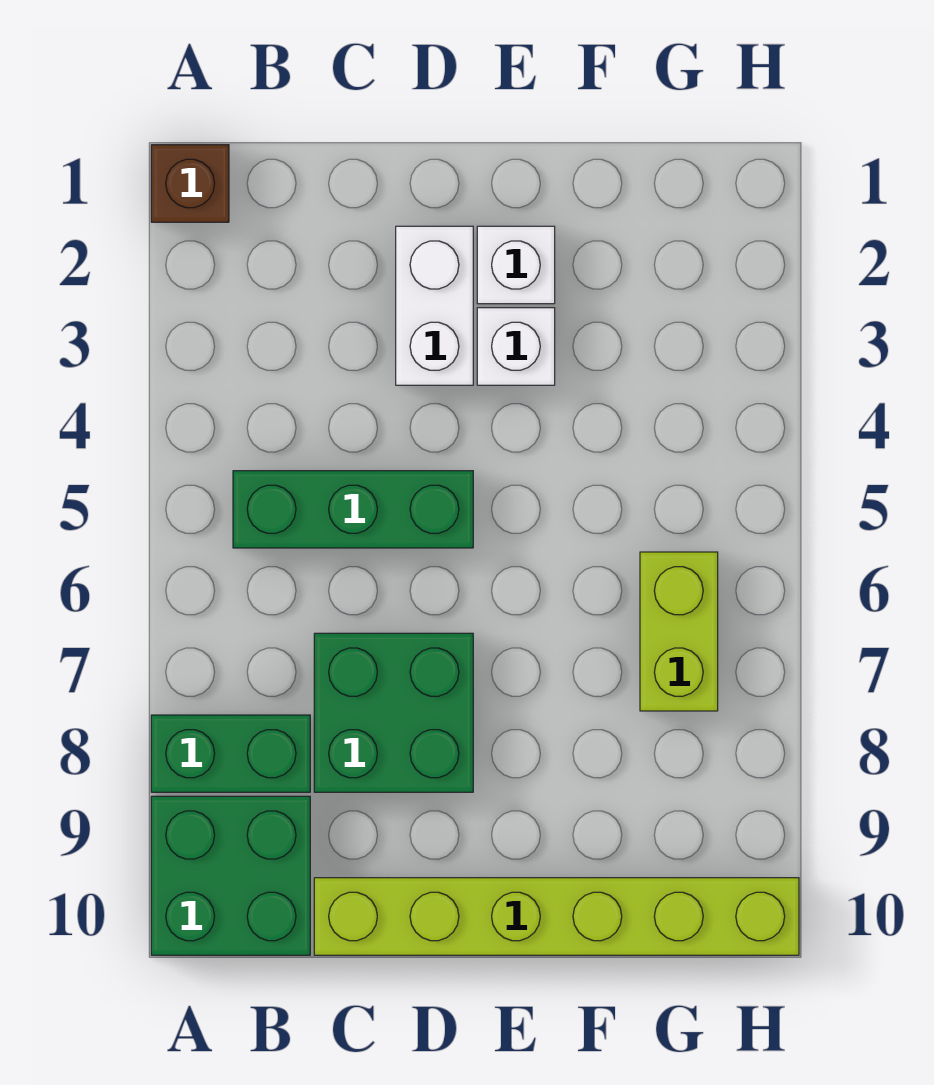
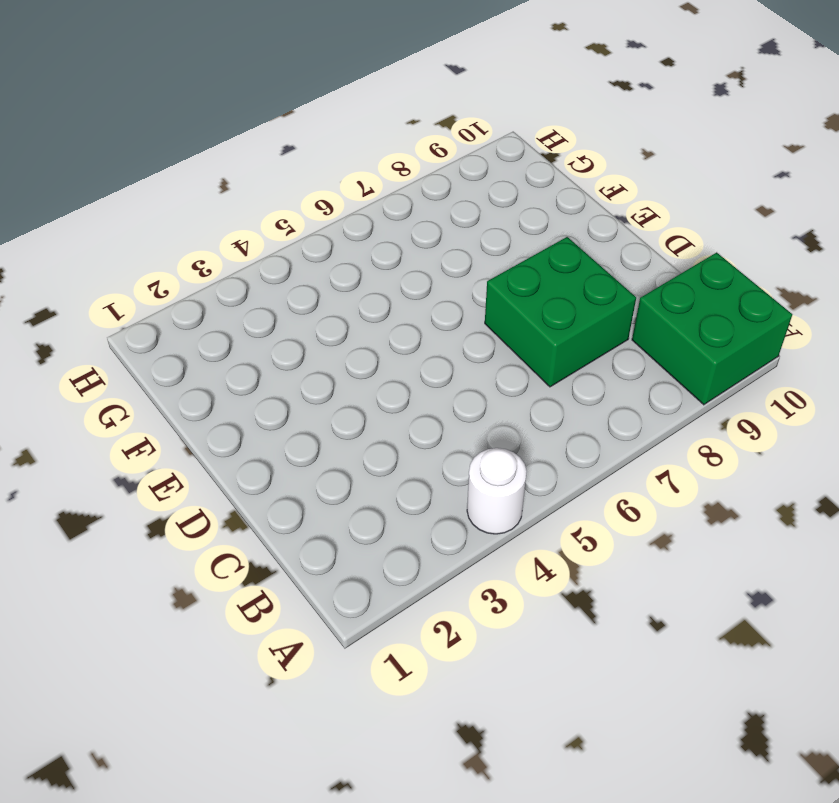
white round brick A4 level 1 -> none
none -> brown brick A1 level 1
none -> green brick A8:B8 level 1

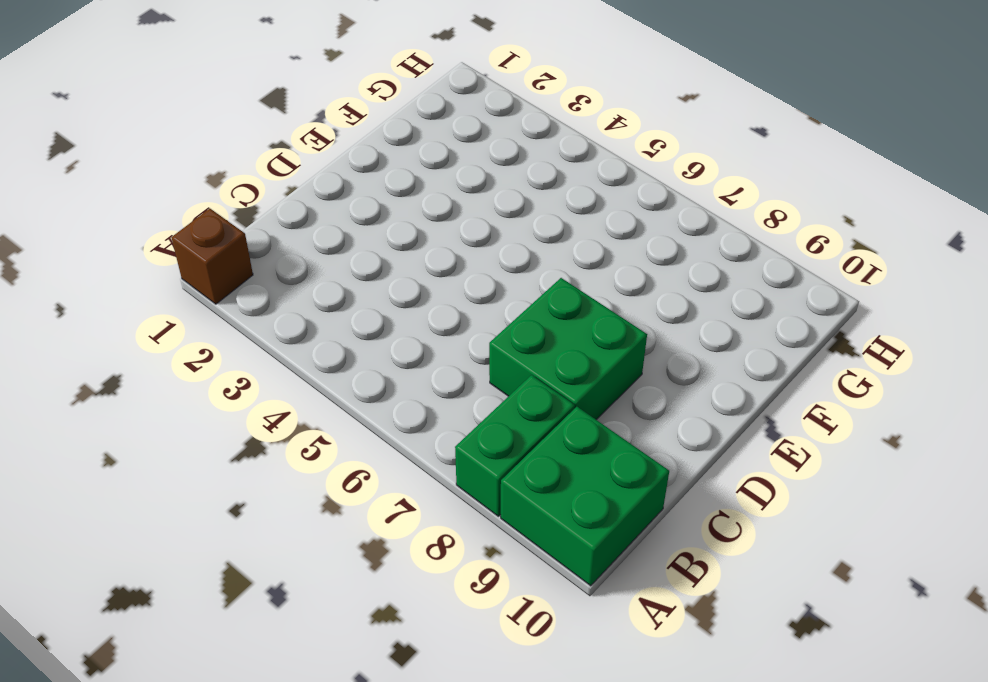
none -> green brick B5:D5 level 1
none -> lime brick C10:H10 level 1

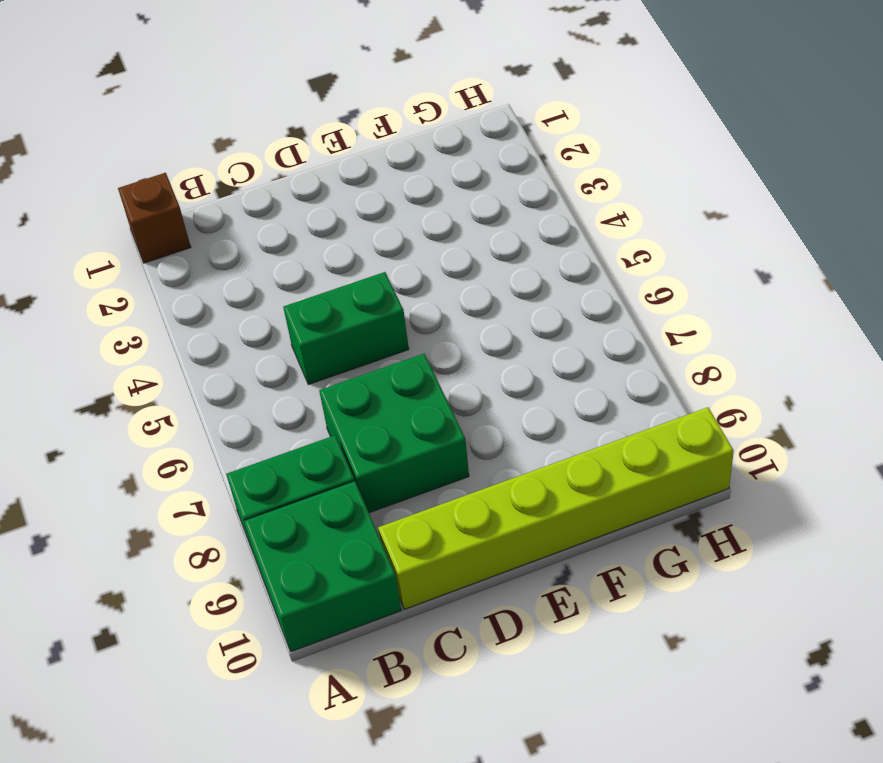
green brick C5:D5 level 1 -> green brick B5:D5 level 1
none -> white brick D2:D3 level 1
none -> white brick E2 level 1

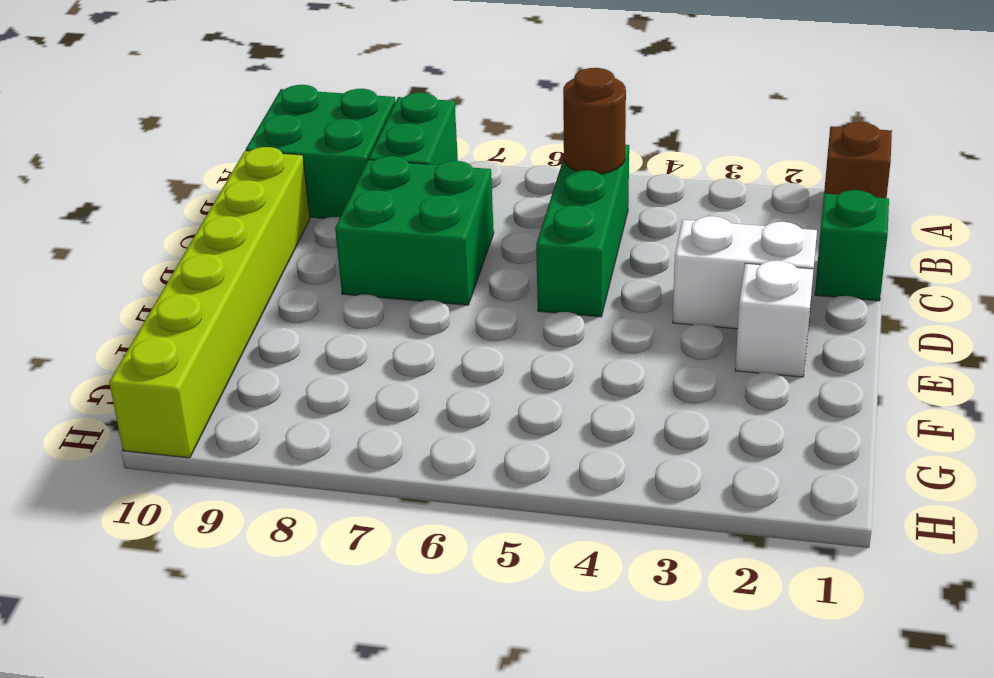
brown round brick B5 level 2 -> none
green brick C1 level 1 -> none
none -> white brick E3 level 1
none -> lime brick G6:G7 level 1

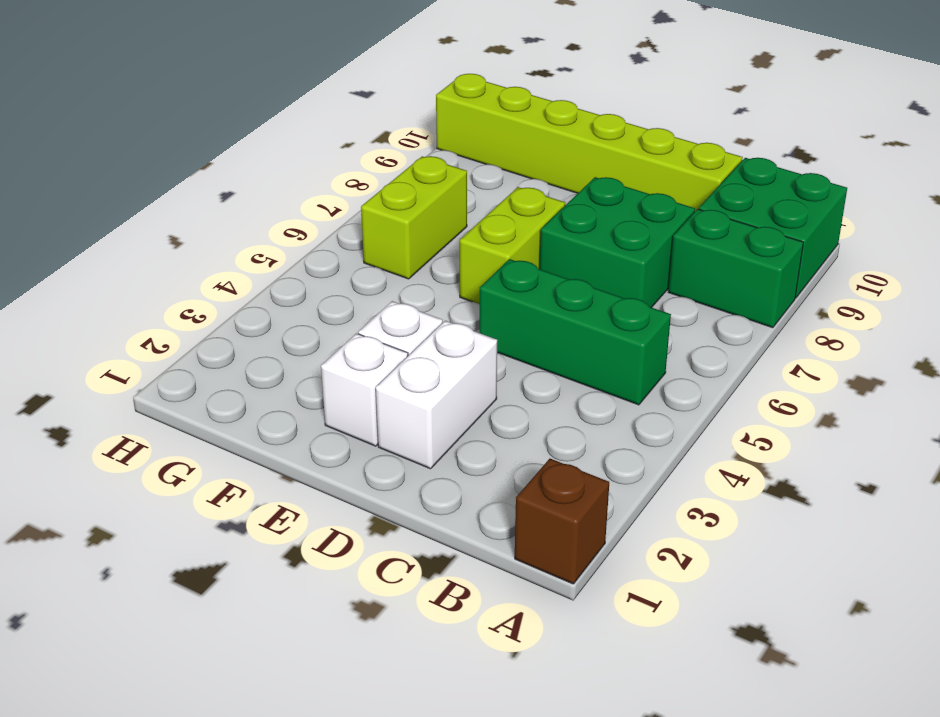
lime brick E6:E7 level 1 -> none

